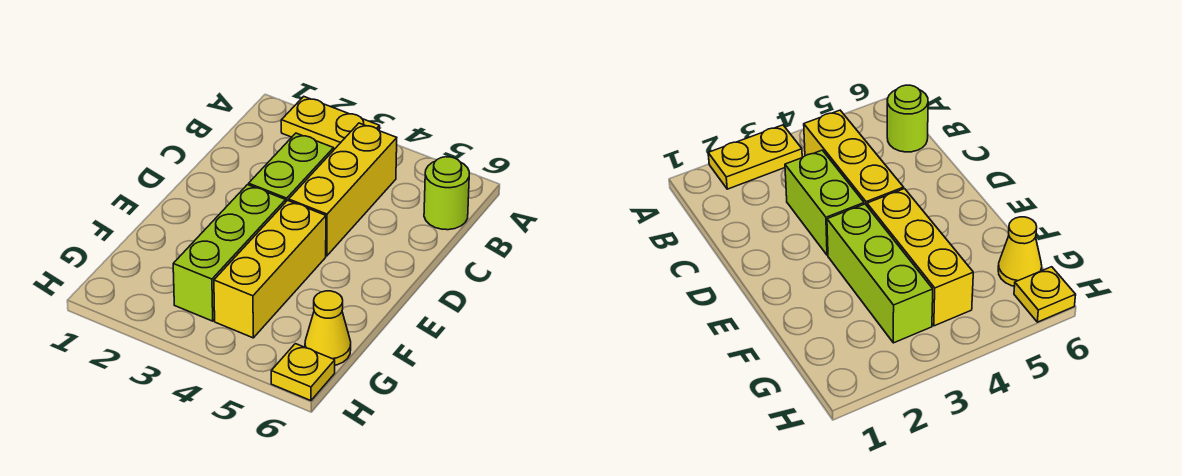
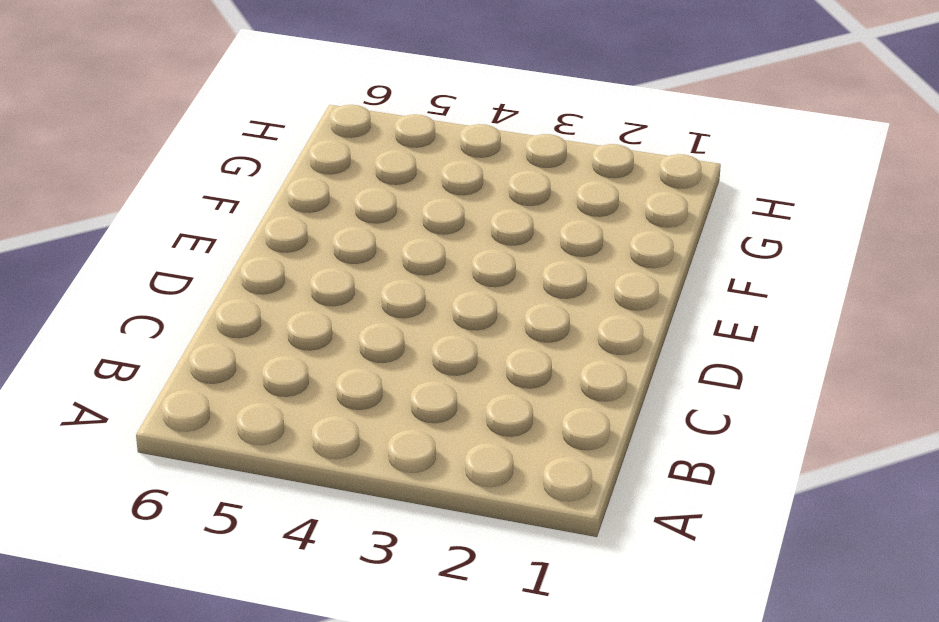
none -> yellow plate A2:A3 level 1
none -> yellow brick B4:D4 level 1

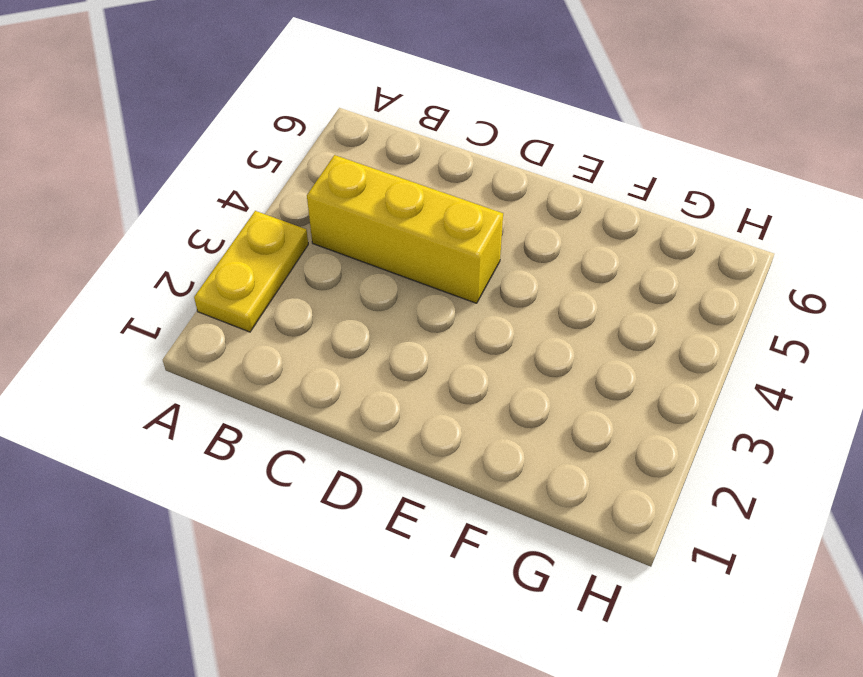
none -> lime round brick B6 level 1
none -> lime brick C3:D3 level 1

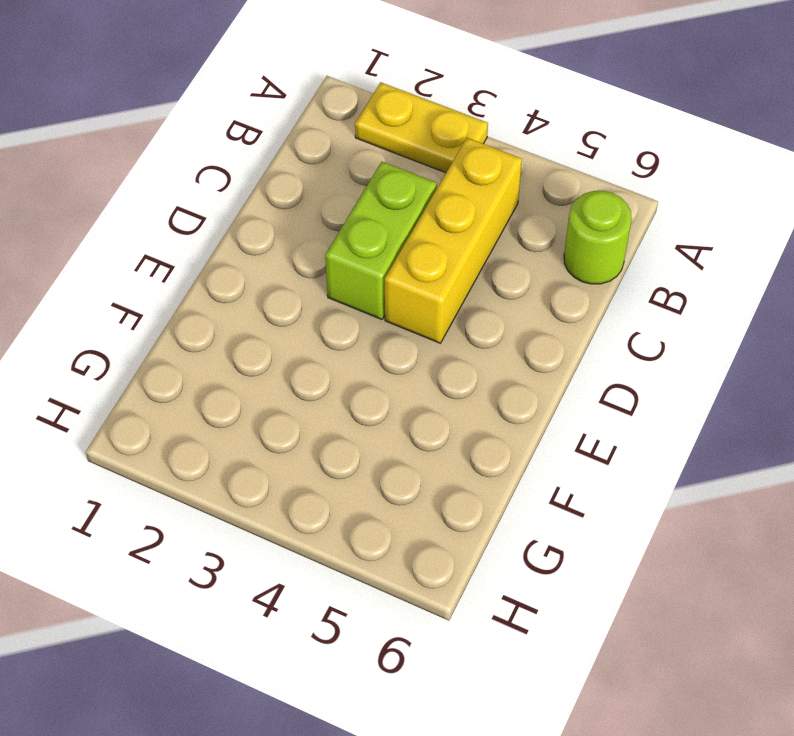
none -> lime brick E3:G3 level 1
none -> yellow brick E4:G4 level 1

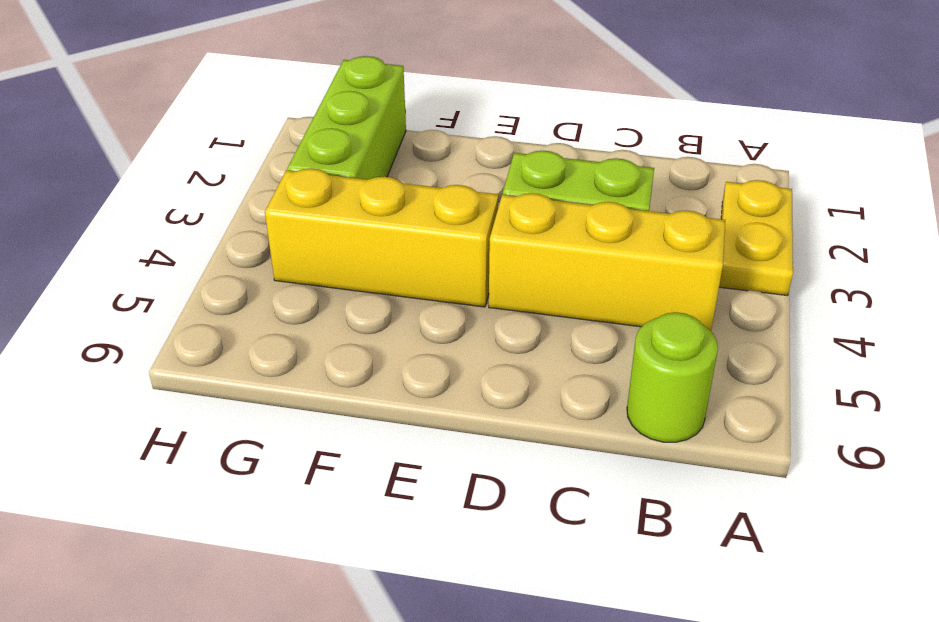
lime brick G1:G3 level 1 -> lime brick E3:G3 level 1
none -> yellow cone G6 level 1
none -> yellow plate H6 level 1

